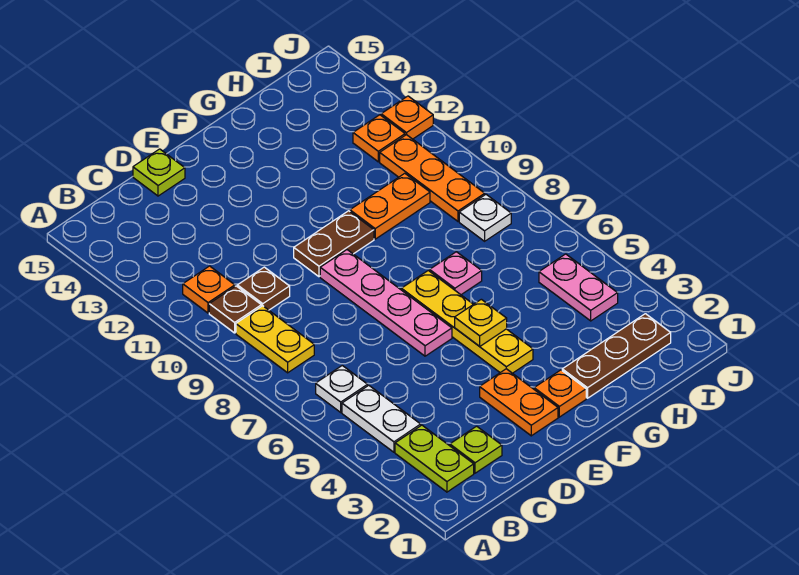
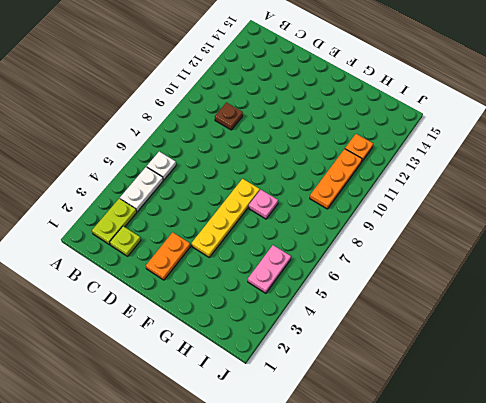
none -> yellow plate B8:B9 level 1
none -> brown plate B10 level 1
none -> orange plate B11 level 1

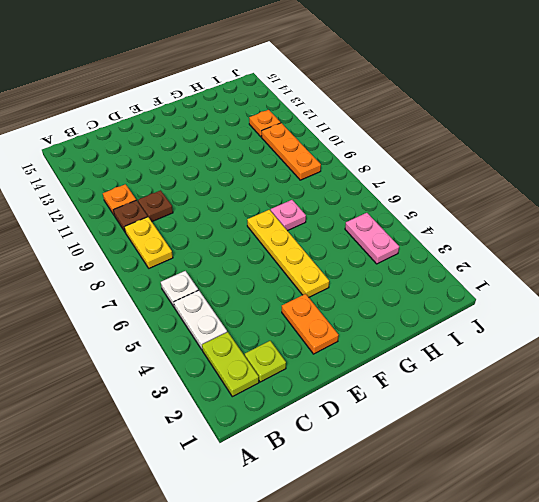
none -> lime plate D15 level 1
none -> pink plate E6:E9 level 1
none -> brown plate E10:F10 level 1

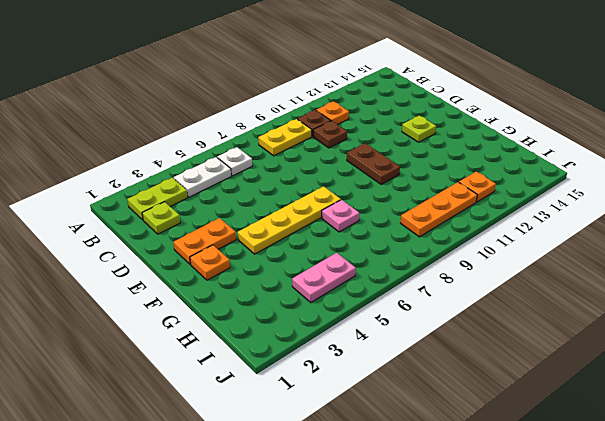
lime plate E13 level 1 -> lime plate D15 level 1
none -> pink plate E6:E9 level 1
none -> brown plate G2:I2 level 1
none -> orange plate G10:H10 level 1

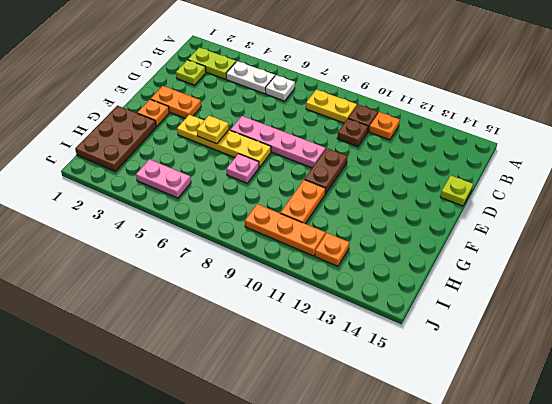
brown plate G1:I2 level 1 -> brown plate G2:I2 level 1
none -> white plate I8 level 1
none -> orange plate J12 level 1

